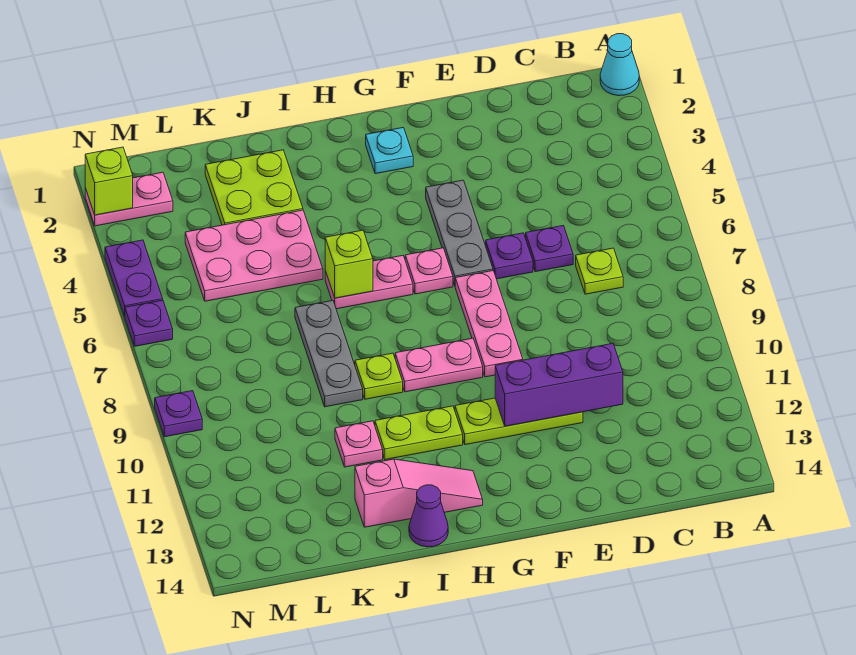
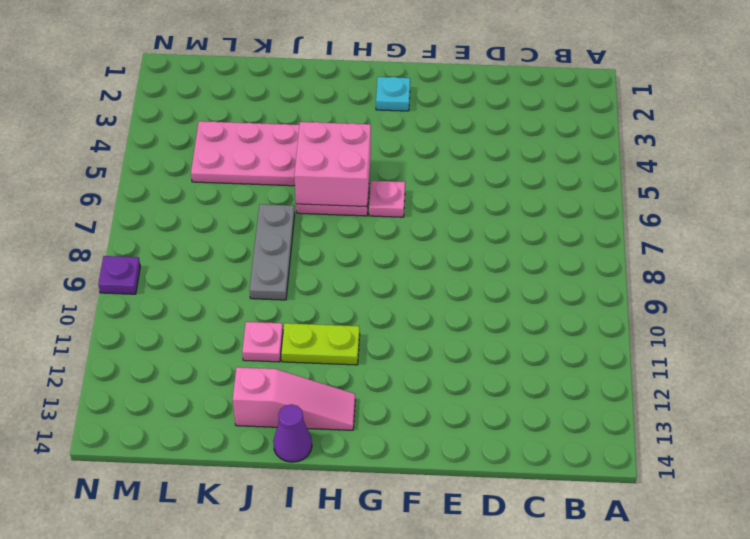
pink brick H5:I6 level 2 -> lime brick I6 level 2
none -> cyan cone A1 level 1
none -> lime plate C7 level 1
none -> purple plate D6 level 1

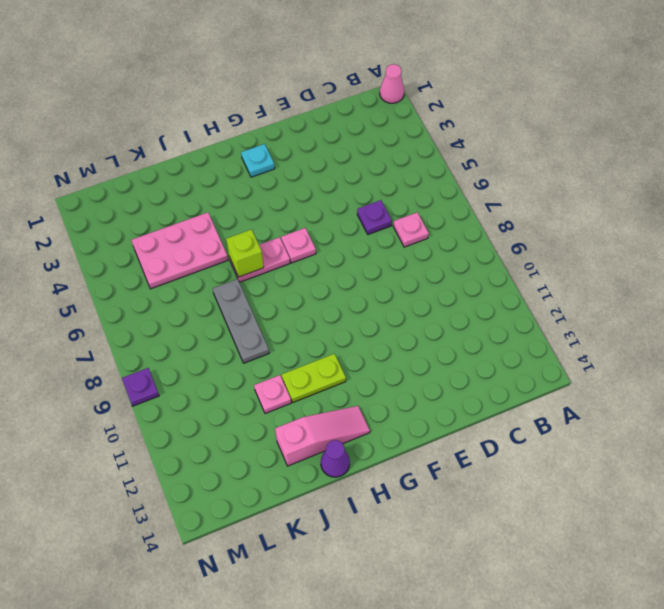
pink cone A1 level 1 -> cyan cone A1 level 1
pink plate C7 level 1 -> lime plate C7 level 1
none -> purple plate E6 level 1
none -> lime plate E11:G11 level 1
none -> grey plate F4:F6 level 1

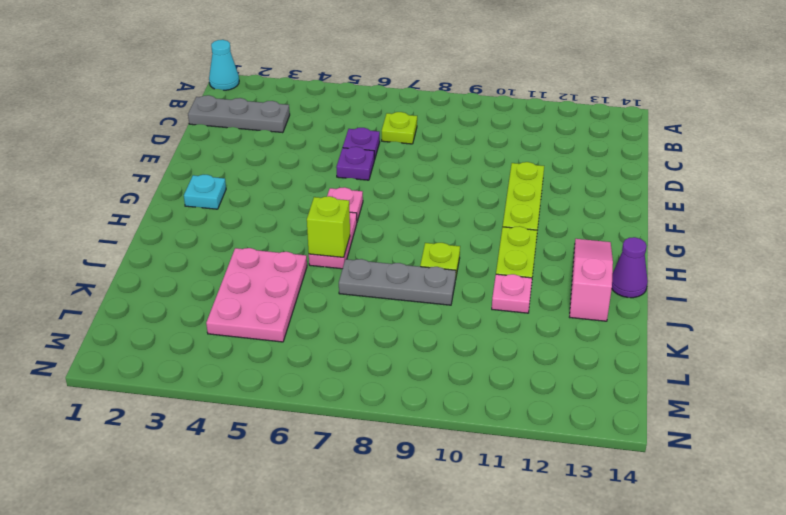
grey plate C1:C3 level 1 -> grey plate F4:F6 level 1
none -> pink plate F7:F9 level 1
none -> pink plate G9:H9 level 1
none -> lime plate J2:K3 level 1

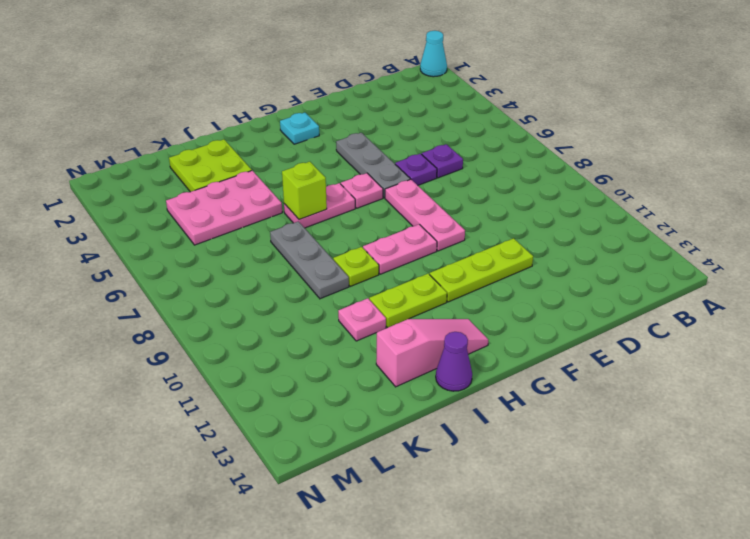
none -> lime plate C7 level 1
none -> pink plate M2:N2 level 1
none -> purple plate N4:N5 level 1

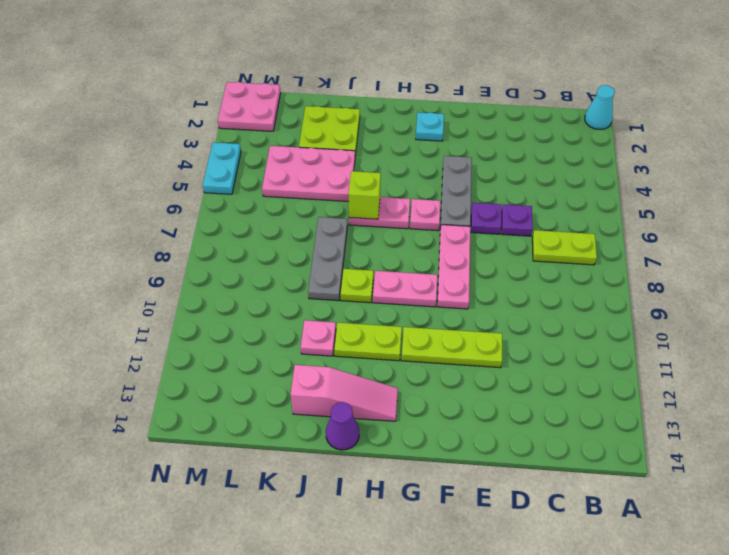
lime plate B7:C7 level 1 -> lime plate C7 level 1
pink plate M1:N2 level 1 -> pink plate M2:N2 level 1
cyan plate N4:N5 level 1 -> purple plate N4:N5 level 1
none -> purple plate N6 level 1
none -> purple plate N9 level 1
none -> purple brick D11:F11 level 2

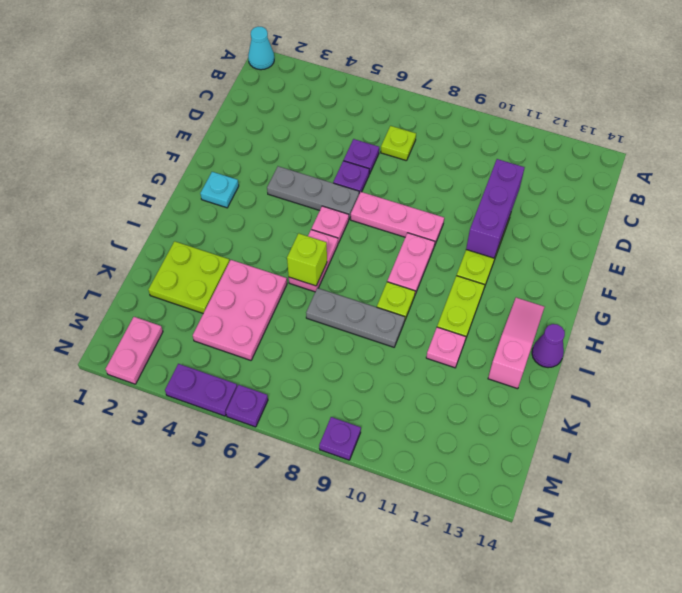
none -> lime brick N2 level 2

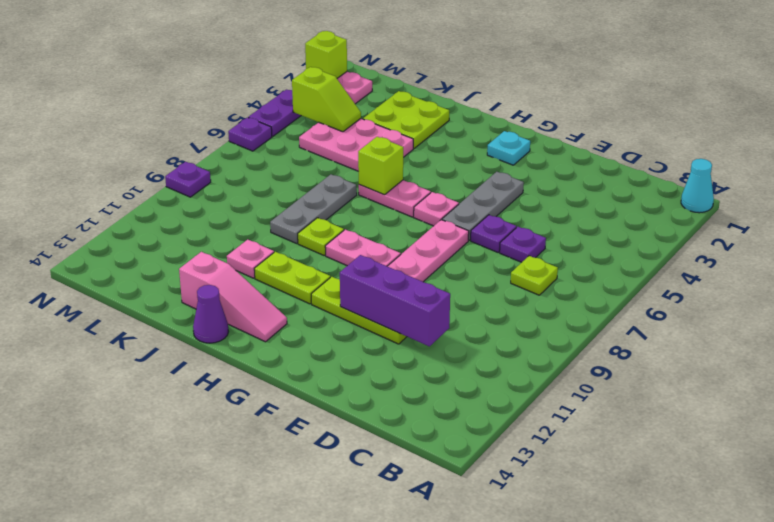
lime slope L4:M4 level 2 top M -> none

